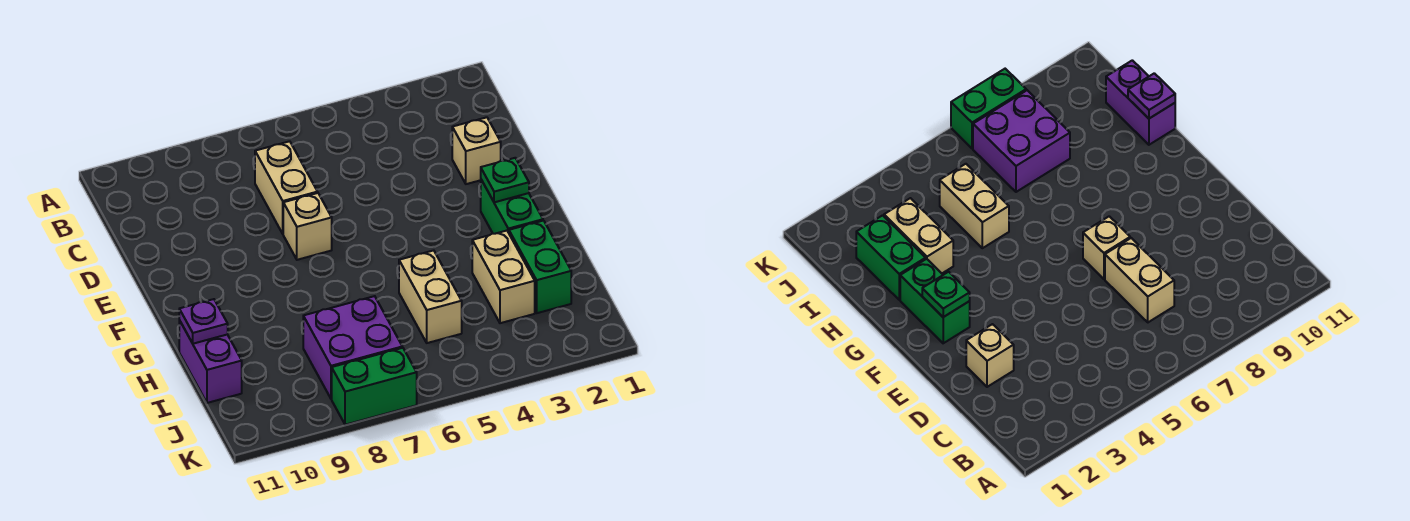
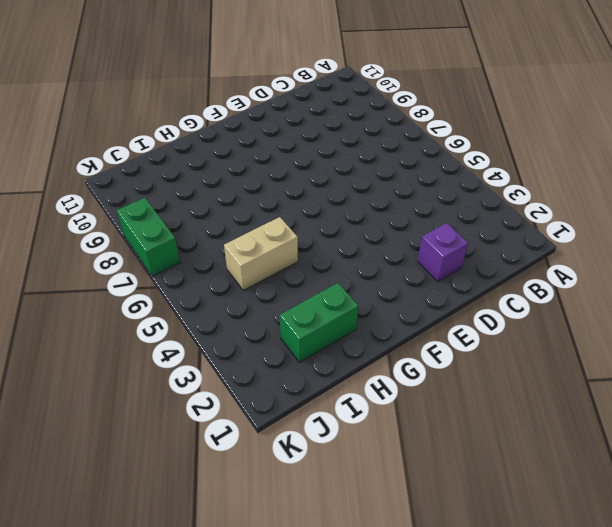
purple brick D2 level 1 -> tan brick D2 level 1
none -> tan brick C7:D7 level 1
none -> tan brick E7 level 1
none -> green brick F2:G2 level 1

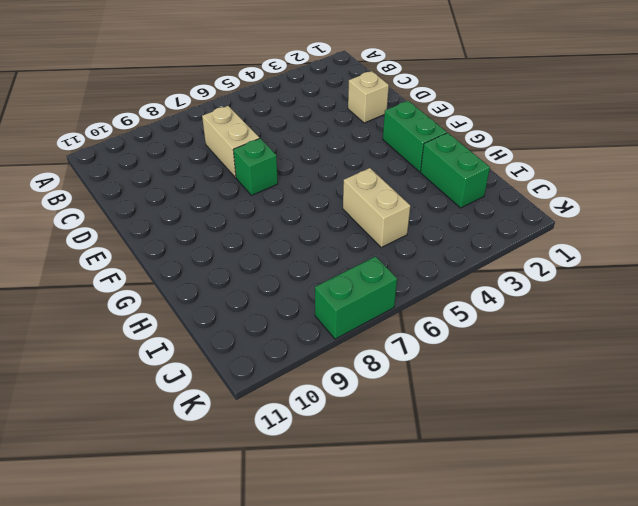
green brick E7 level 1 -> tan brick E7 level 1
none -> tan brick H3:I3 level 1
none -> purple brick H11:I11 level 1
none -> purple brick I7:J8 level 1

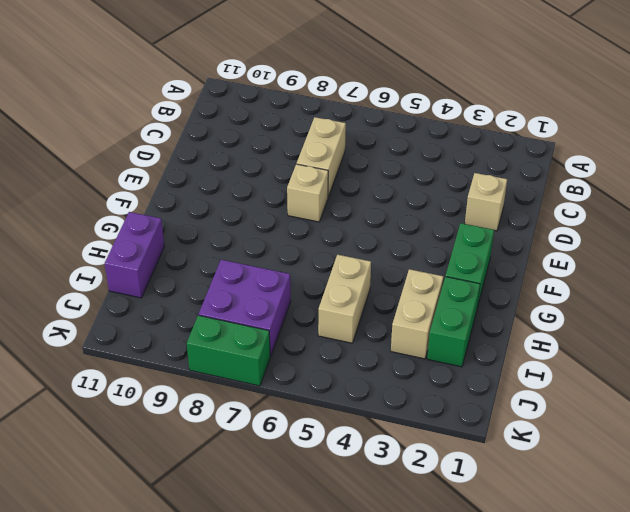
none -> green plate F2 level 2
none -> purple plate H11 level 2

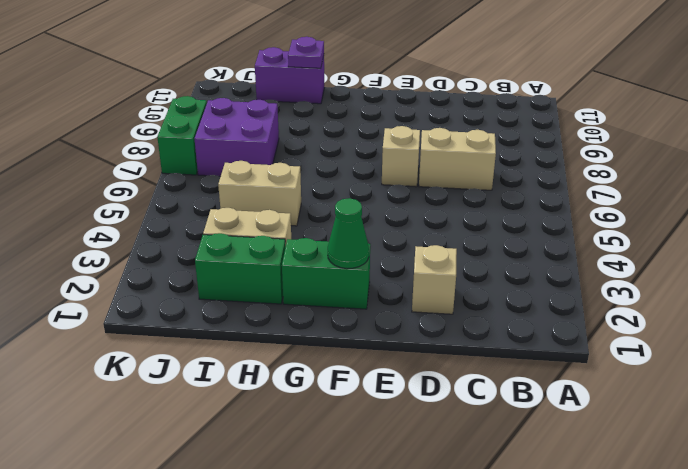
green cone F2 level 2 -> green plate F2 level 2

